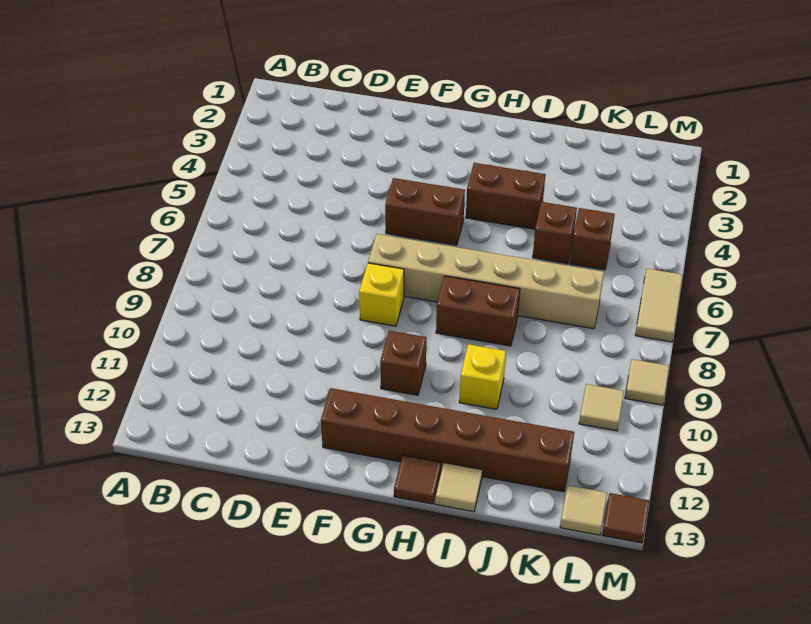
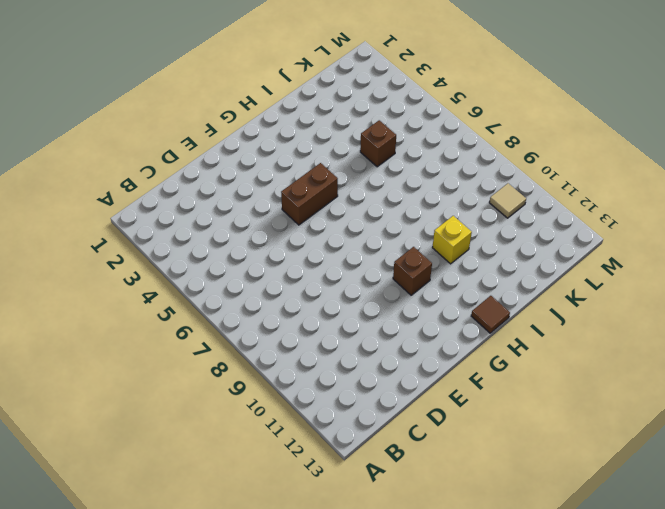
none -> tan brick F7:K7 level 1
none -> yellow brick F8 level 1
none -> brown brick F12:K12 level 1

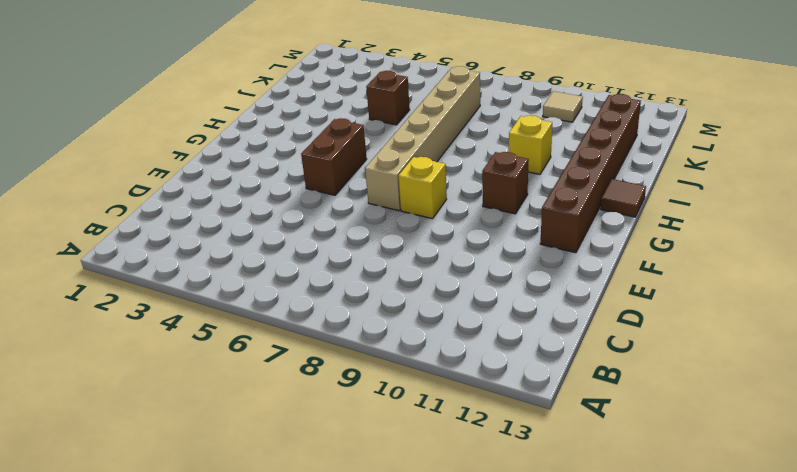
none -> brown brick H4:I4 level 1
none -> brown brick H8:I8 level 1
none -> tan tile I13 level 1

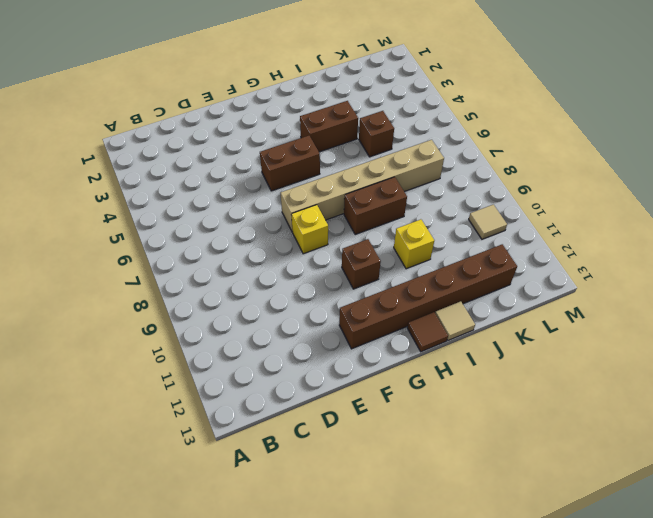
none -> brown brick K5 level 1
none -> tan tile L13 level 1
none -> tan tile M6:M7 level 1

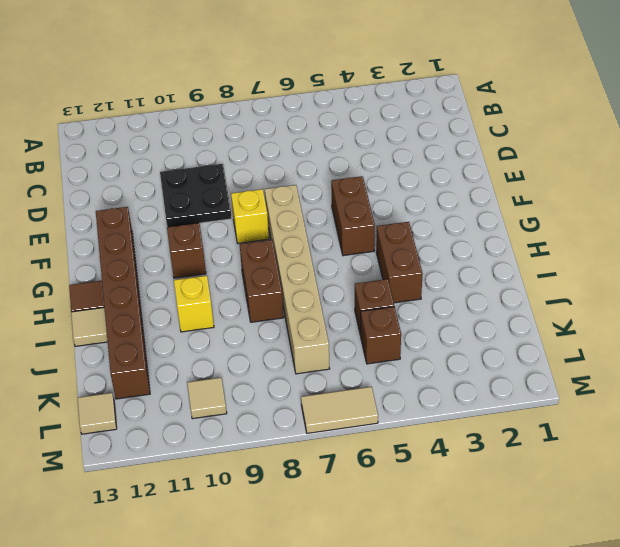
black plate D9:E10 level 1 -> none
none -> tan tile M9 level 1
none -> brown tile M13 level 1

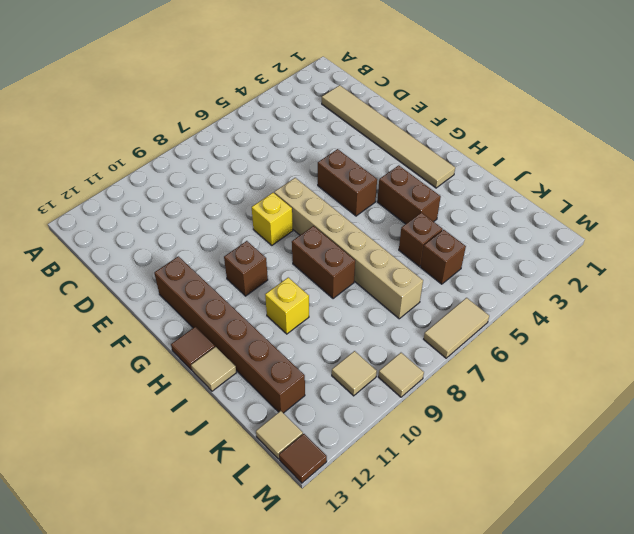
tan tile C2:H2 level 1 -> none

